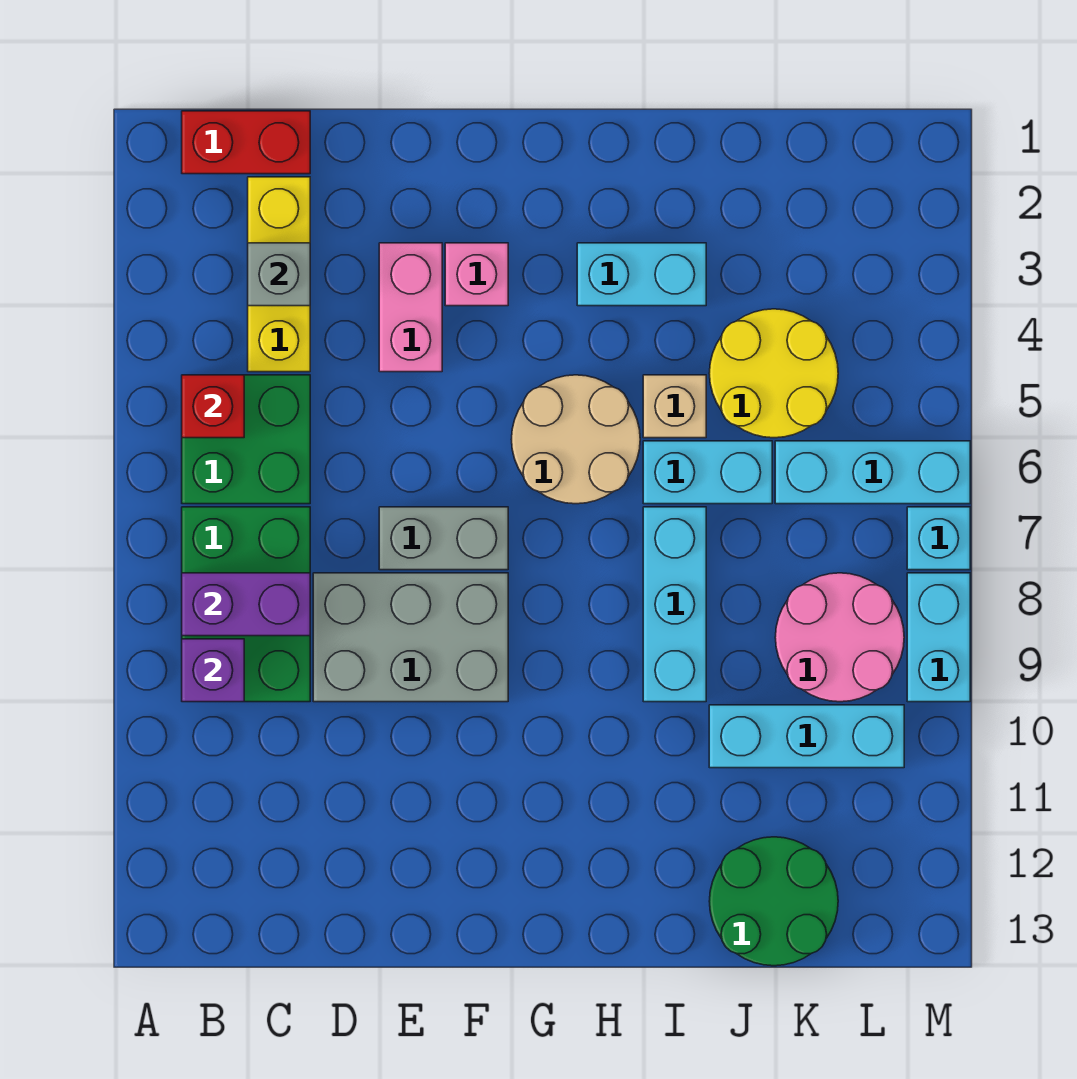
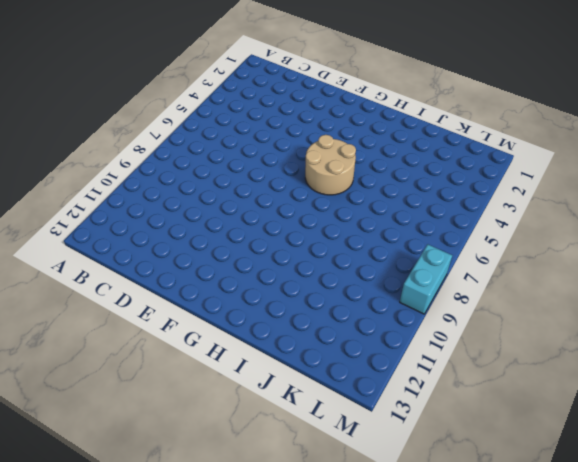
none -> red brick B1:C1 level 1
none -> green brick B5:C6 level 1
none -> green brick B7:C9 level 1

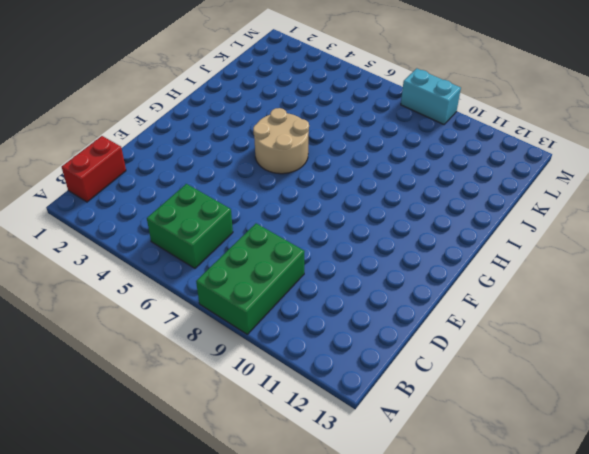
green brick A8:C9 level 1 -> green brick B7:C9 level 1
none -> yellow brick C2:C4 level 1
none -> grey brick D8:F9 level 1
none -> pink brick E3:E4 level 1

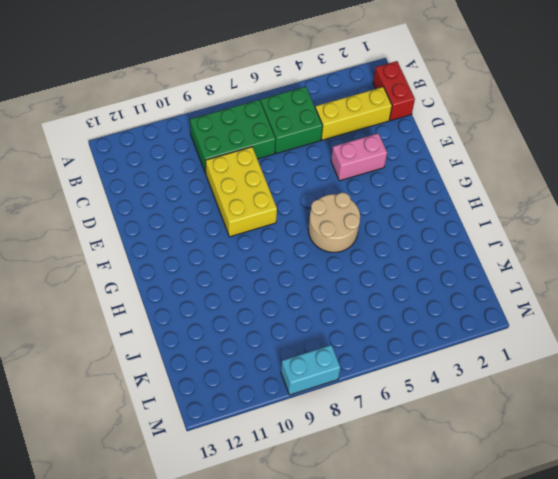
yellow brick D8:F9 level 1 -> grey brick D8:F9 level 1
none -> grey brick E7:F7 level 1
none -> pink brick F3 level 1
none -> cyan brick H3:I3 level 1

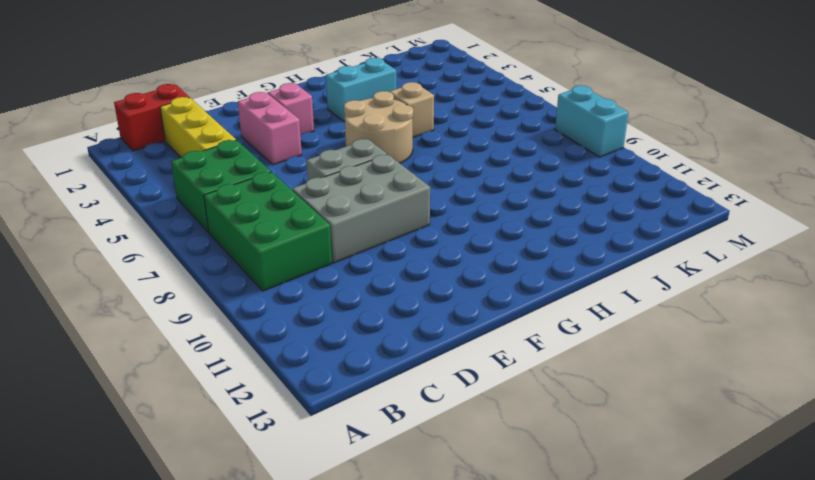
none -> cyan brick I6:J6 level 1
none -> cyan brick I7:I9 level 1
none -> yellow round brick J4:K5 level 1

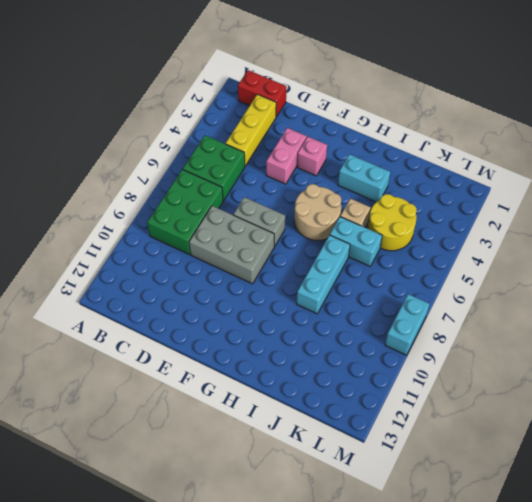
none -> cyan brick J10:L10 level 1
none -> green round brick J12:K13 level 1
none -> cyan brick K6:M6 level 1

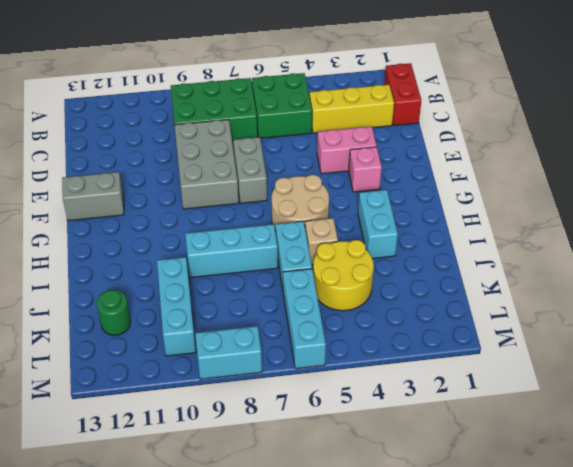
grey brick F12:F13 level 1 -> none
green round brick K12 level 1 -> green round brick J12:K13 level 1
none -> pink round brick K8:L9 level 1
none -> cyan brick M7 level 1
none -> red brick B5 level 2

